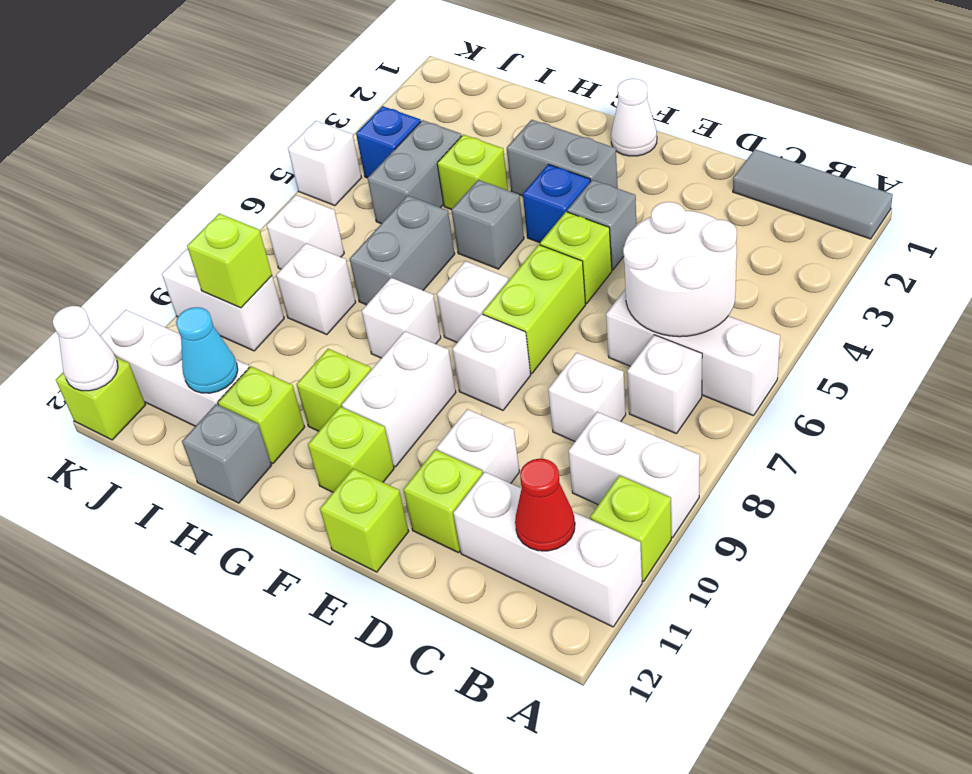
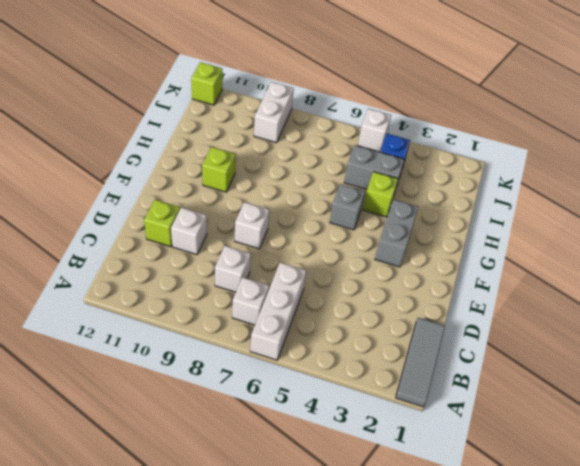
none -> white brick A9:B9 level 1
none -> lime brick A10 level 1
none -> white brick A11:C11 level 1
none -> grey brick E4 level 1

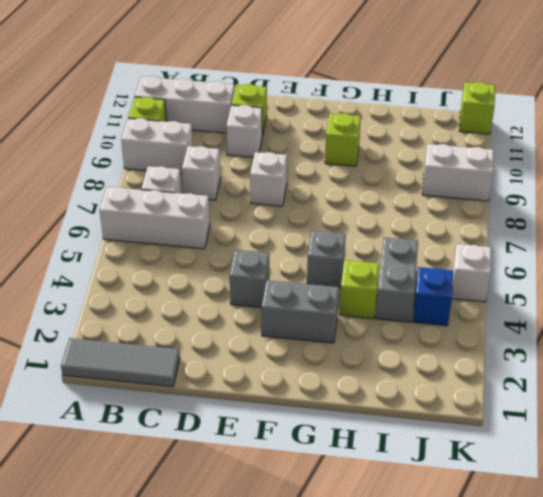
none -> lime brick E5 level 1
none -> lime brick E6:E7 level 1
none -> lime brick E12 level 1
none -> white cone F1 level 1

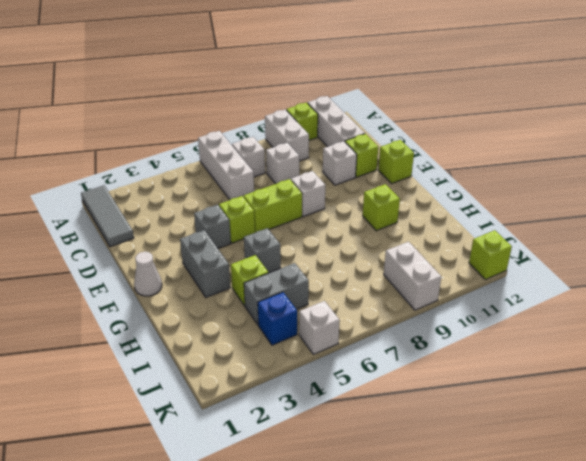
none -> blue brick F4 level 1
none -> white brick F7 level 1
none -> white brick F9:F10 level 1
none -> lime brick F11 level 1

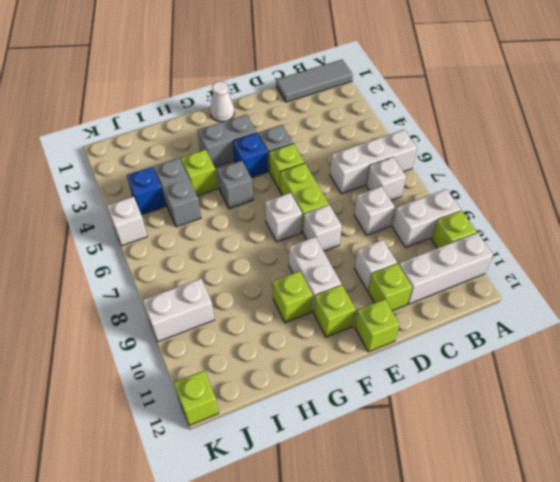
none -> white brick G8 level 1
none -> grey brick H6:H7 level 1
none -> lime brick H11 level 1
none -> grey brick H12 level 1

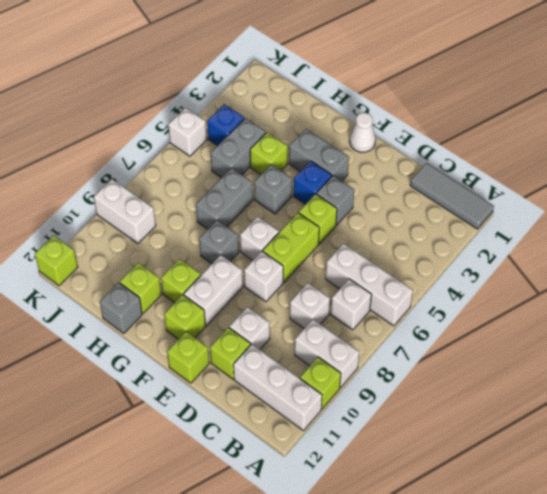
grey brick G8 level 1 -> white brick G8 level 1
none -> white brick I8 level 1
none -> white brick I11:K11 level 1
none -> white brick J7 level 1
none -> white round brick B5:C6 level 2

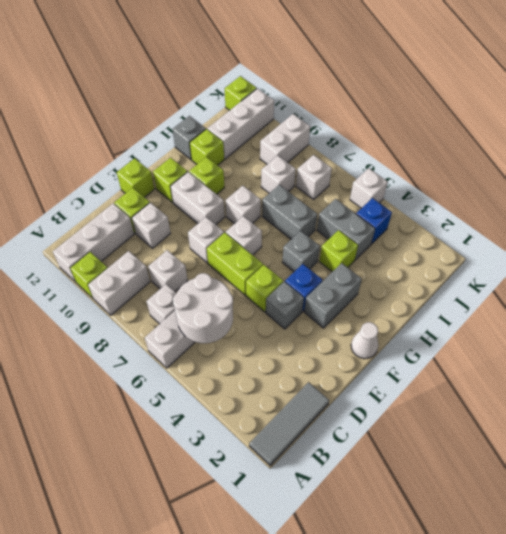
none -> red cone B11 level 2
none -> cyan cone I11 level 2
none -> lime brick J9 level 2
none -> white cone K12 level 2

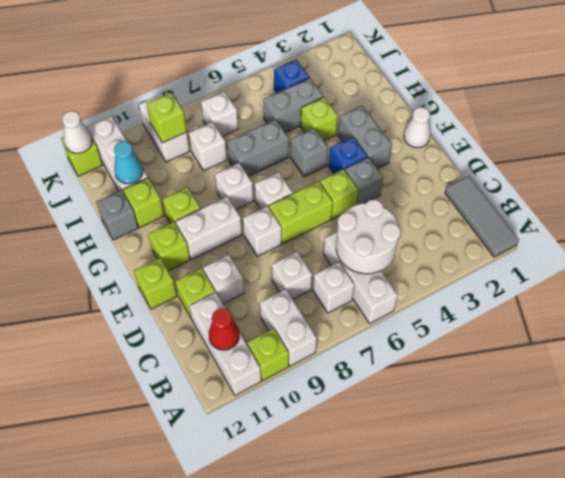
none -> white brick K5 level 1

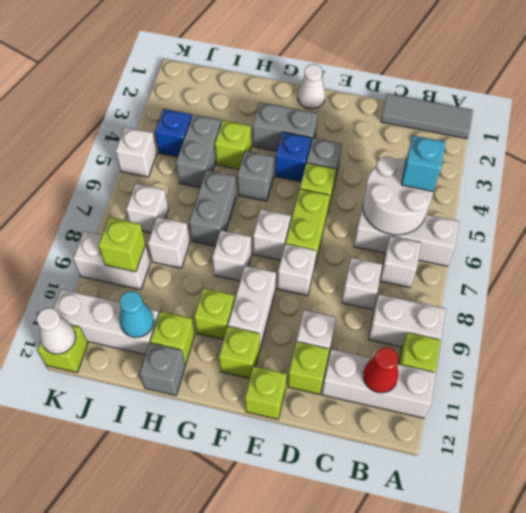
cyan brick B5 level 3 -> none

